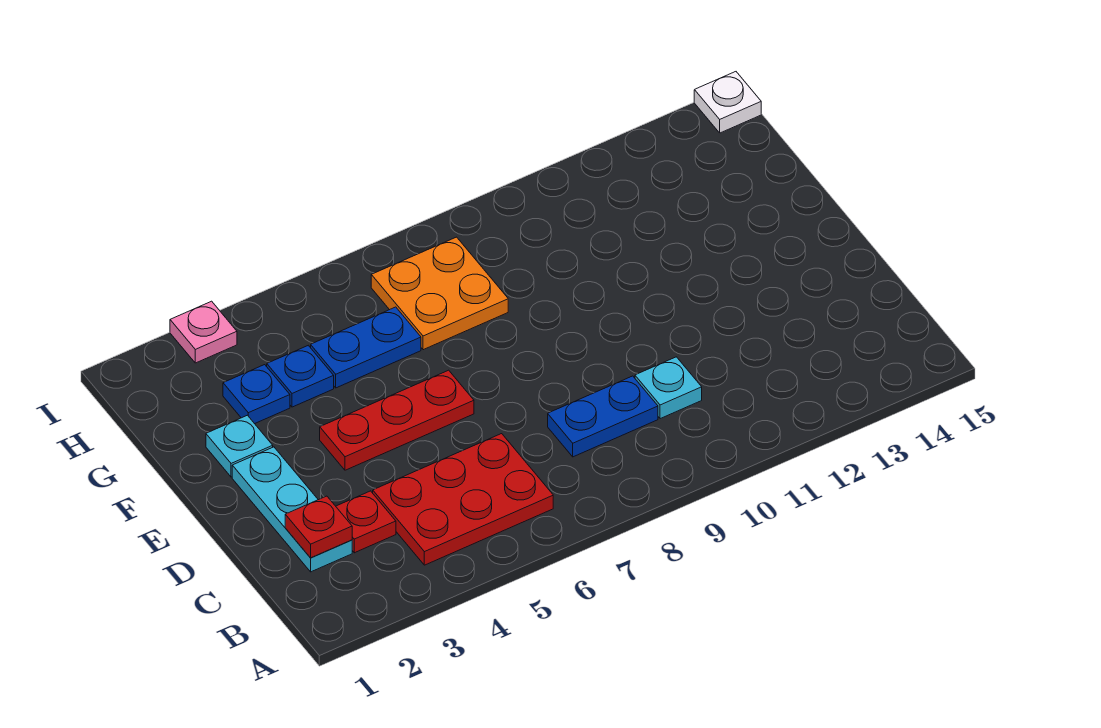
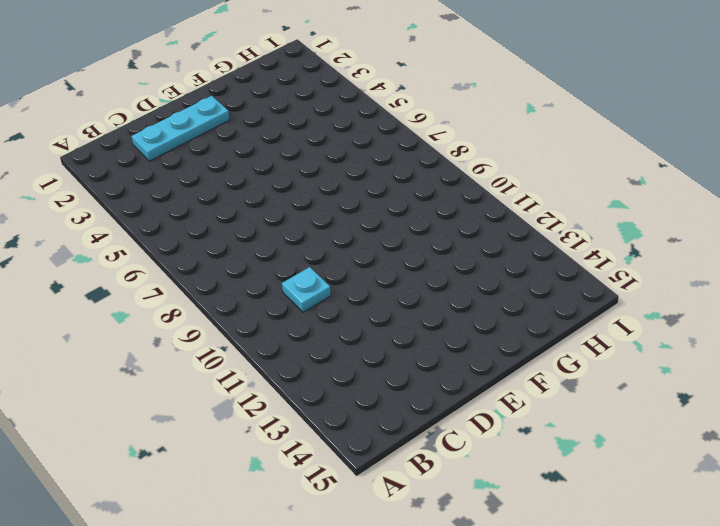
none -> red plate B4:C6 level 1
none -> red plate C3 level 1
none -> blue plate C8:C9 level 1

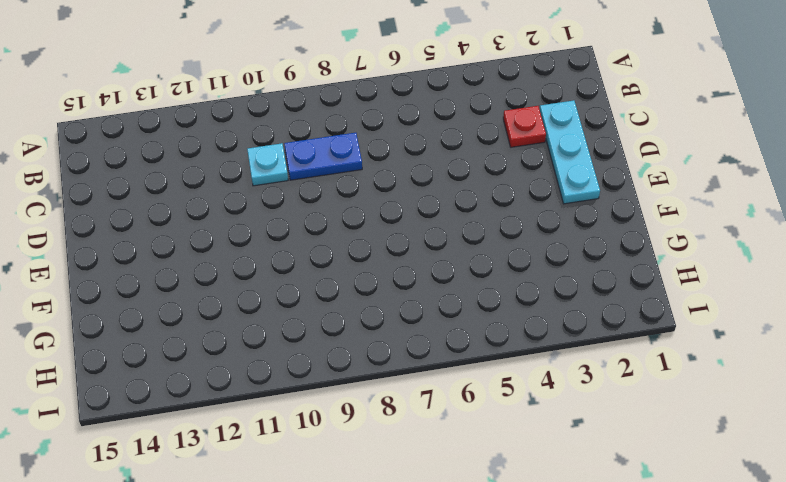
none -> red plate B4:C6 level 1
none -> red plate E4:E6 level 1
none -> cyan plate F2 level 1

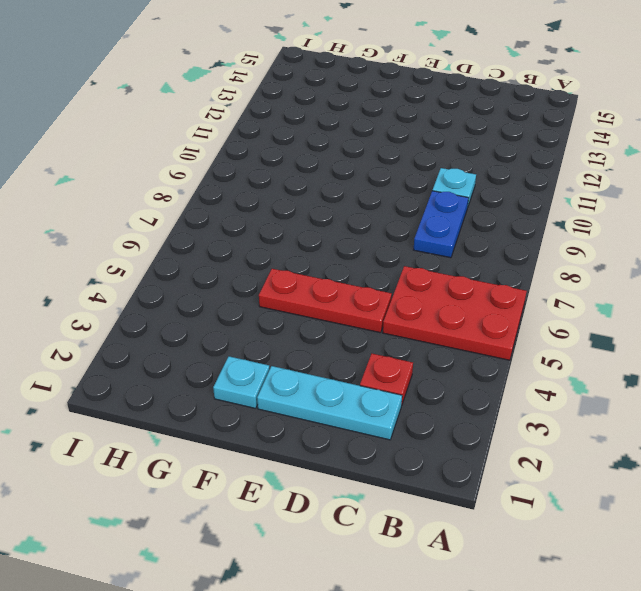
red plate A5:C6 level 1 -> red plate B4:C6 level 1
red plate D5:F5 level 1 -> red plate E4:E6 level 1
none -> blue plate G3 level 1
none -> blue plate G4 level 1
none -> blue plate G5:G6 level 1

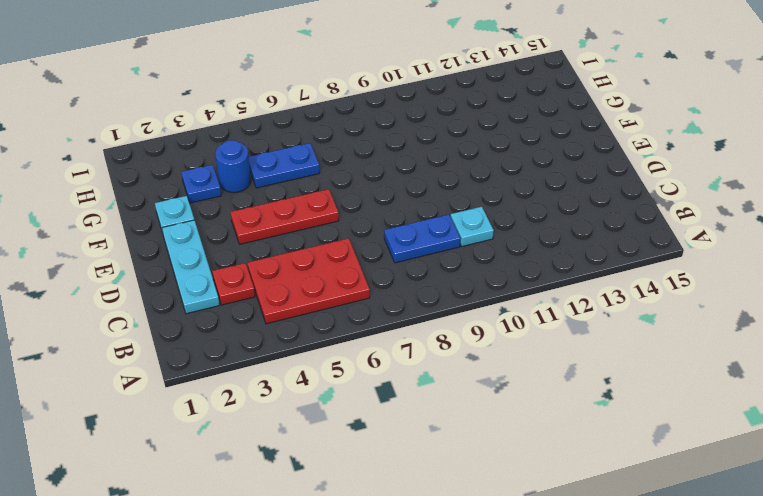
blue round brick G4 level 1 -> blue plate G4 level 1
none -> orange plate G7:H8 level 1
none -> pink plate I3 level 1
none -> white plate I15 level 1

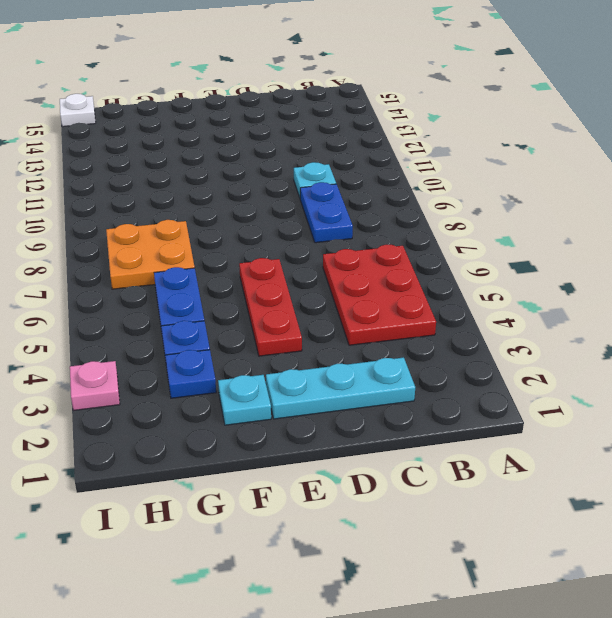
none -> red plate C3 level 1
none -> red plate C2 level 2

